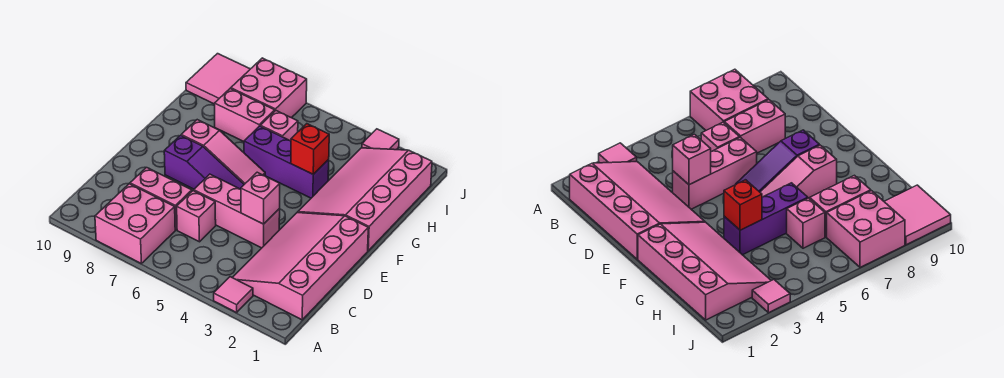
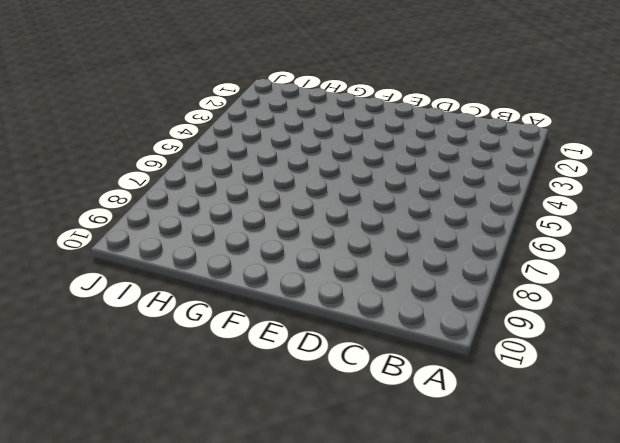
none -> pink tile A3 level 1
none -> pink brick A7:B8 level 1
none -> pink slope B1:E3 level 1 top 1

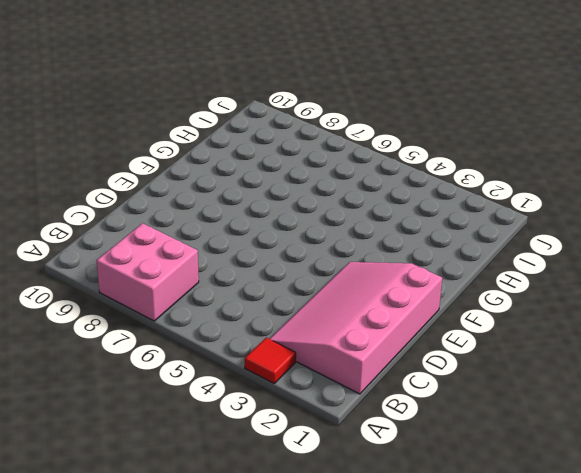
red tile A3 level 1 -> pink tile A3 level 1
none -> pink brick C6 level 1
none -> pink brick C7:C8 level 1
none -> pink brick D4:D6 level 1

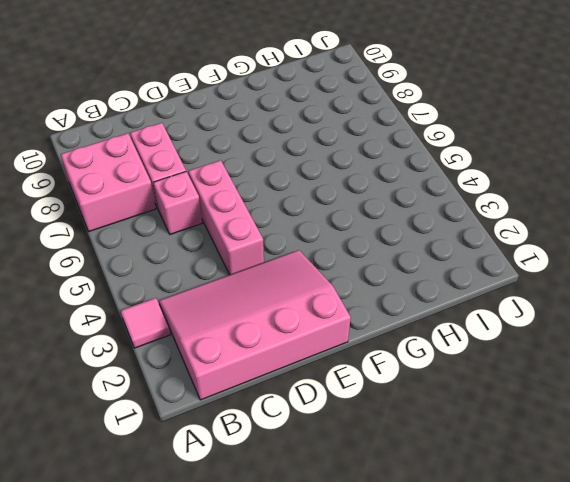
none -> purple slope E6:E8 level 1 top 8
none -> pink slope F1:I3 level 1 top 1
none -> pink slope F6:F8 level 1 top 8

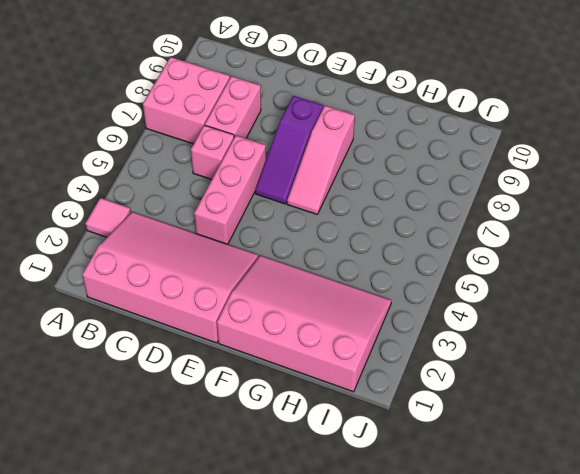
none -> purple brick G4:G6 level 1
none -> pink brick H6 level 1
none -> pink brick H7:H8 level 1

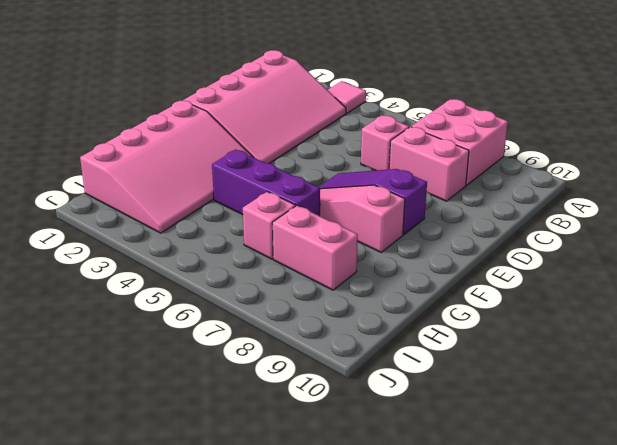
none -> pink brick D4:D6 level 1
none -> pink brick I7:J8 level 1
none -> pink tile I9:J10 level 1

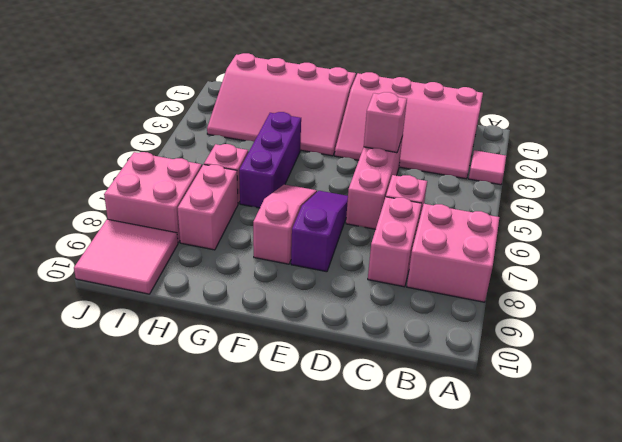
none -> pink tile J3 level 1
none -> red brick G4 level 2

